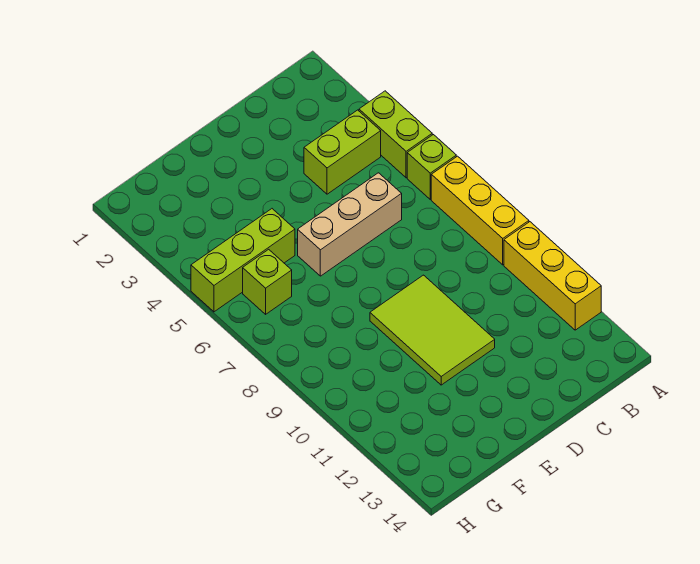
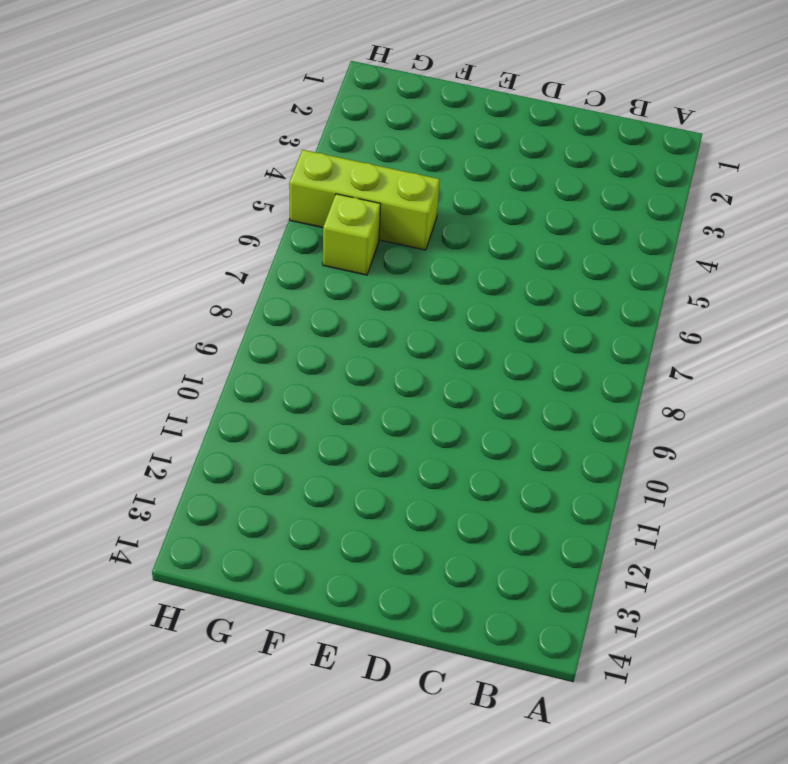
none -> lime brick A4:A5 level 1
none -> lime brick A6 level 1

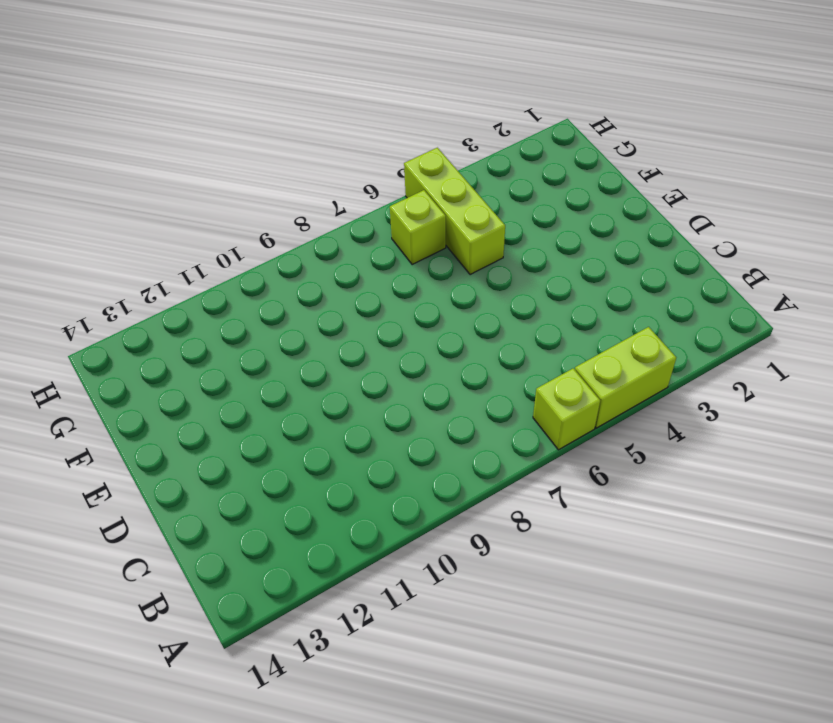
none -> yellow brick A7:A9 level 1
none -> yellow brick A10:A12 level 1

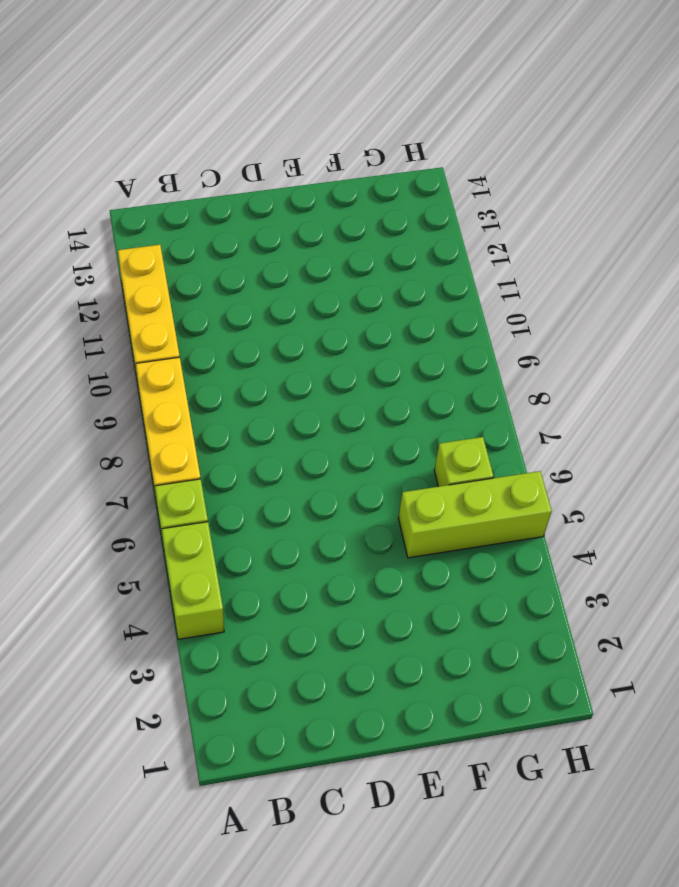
none -> lime brick B4:C4 level 1
none -> tan brick C6:E6 level 1

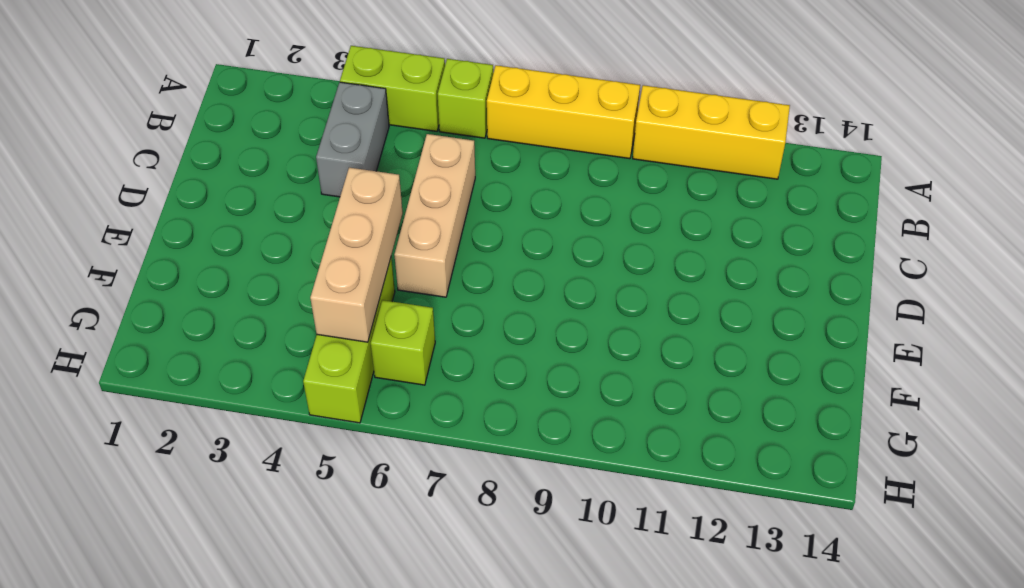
grey brick B4:C4 level 1 -> lime brick B4:C4 level 1
tan brick E5:G5 level 2 -> none
none -> lime tile D9:E11 level 1

